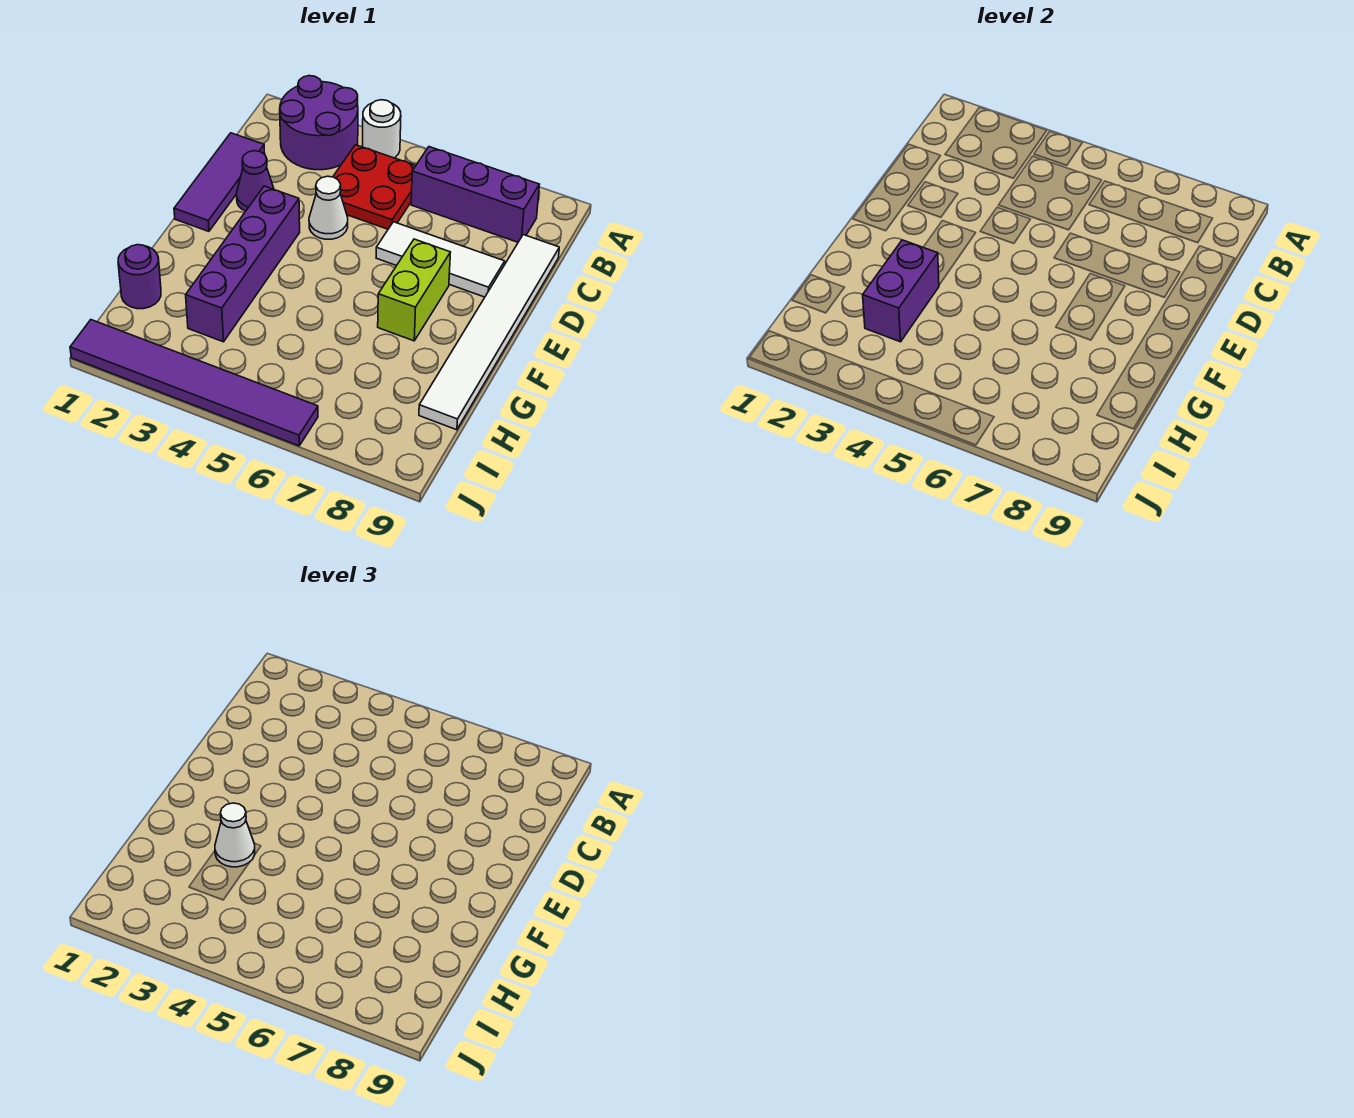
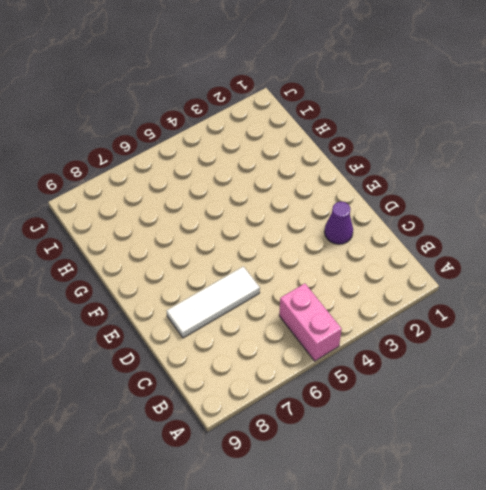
pink brick A5:B5 level 1 -> red plate B4:C5 level 1
none -> purple round brick A2:B3 level 1
none -> white round brick A4 level 1
none -> purple brick B6:B8 level 1

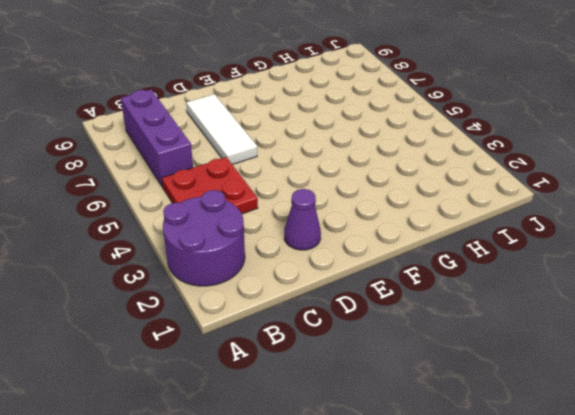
none -> white round brick A4 level 1
none -> purple tile C1:E1 level 1
none -> white tile C9:H9 level 1

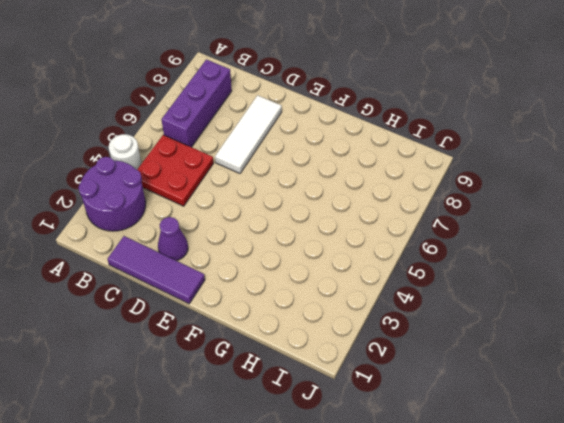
none -> white tile C9:H9 level 1
none -> white cone D4 level 1
none -> purple brick E3:H3 level 1

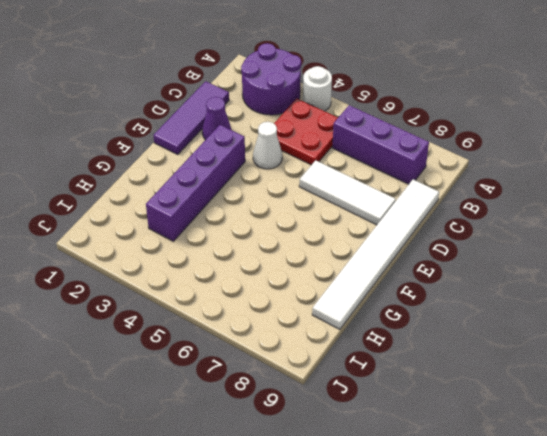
none -> lime brick E7:F7 level 1
none -> purple round brick H1 level 1
none -> purple tile J1:J6 level 1

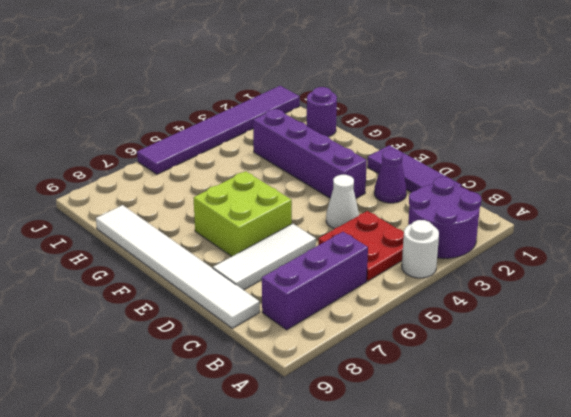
lime brick E6:F7 level 1 -> lime brick E7:F7 level 1
none -> purple brick G3:H3 level 2
none -> white cone G3 level 3

